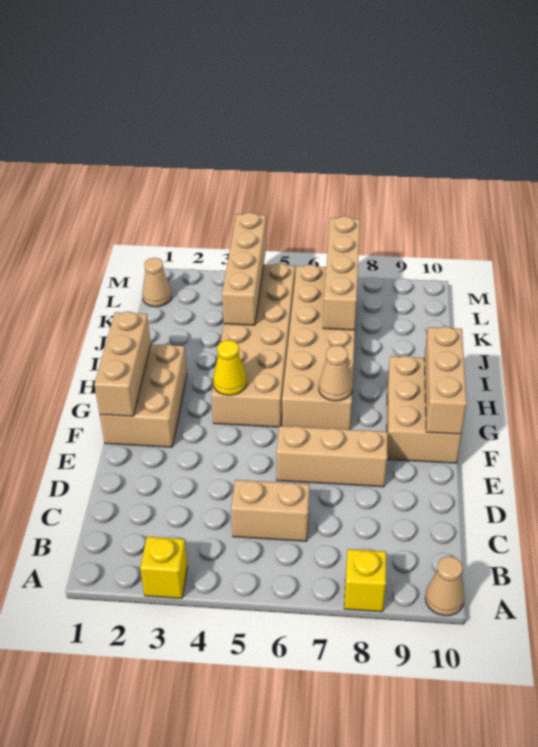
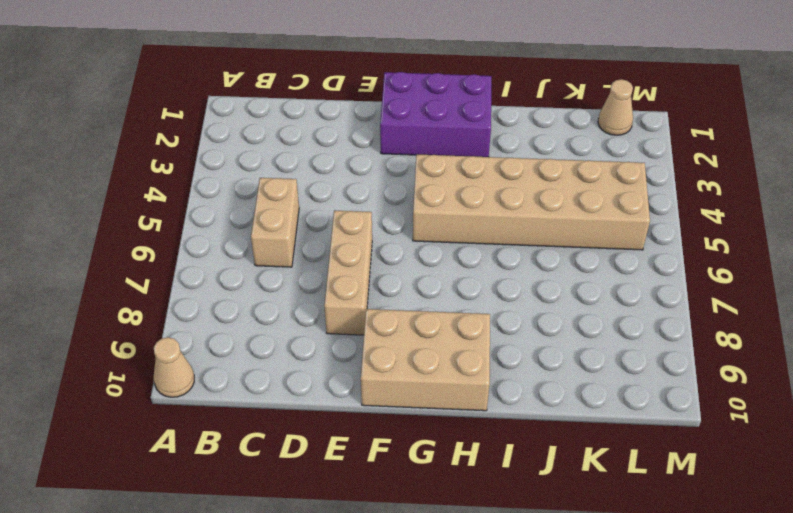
purple brick F1:H2 level 1 -> tan brick F1:H2 level 1
none -> yellow brick A3 level 1
none -> yellow brick A8 level 1
none -> tan brick G6:L7 level 1

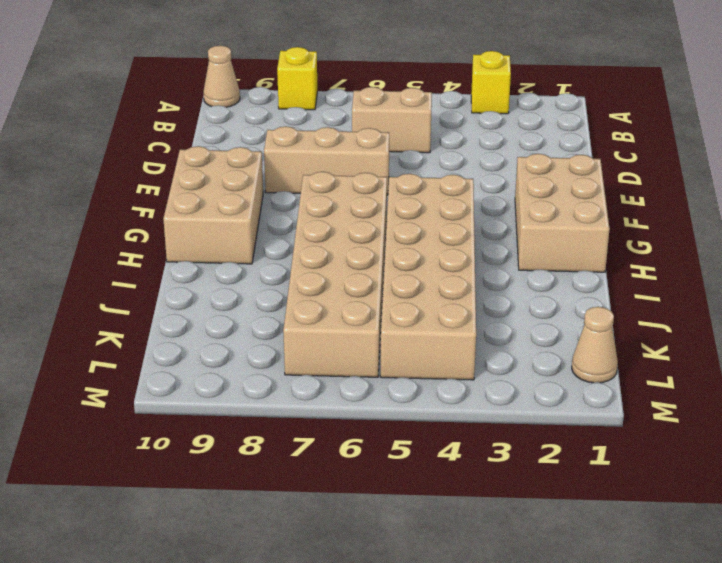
none -> tan brick F1:H1 level 2
none -> tan brick F10:H10 level 2
none -> yellow cone G4 level 2

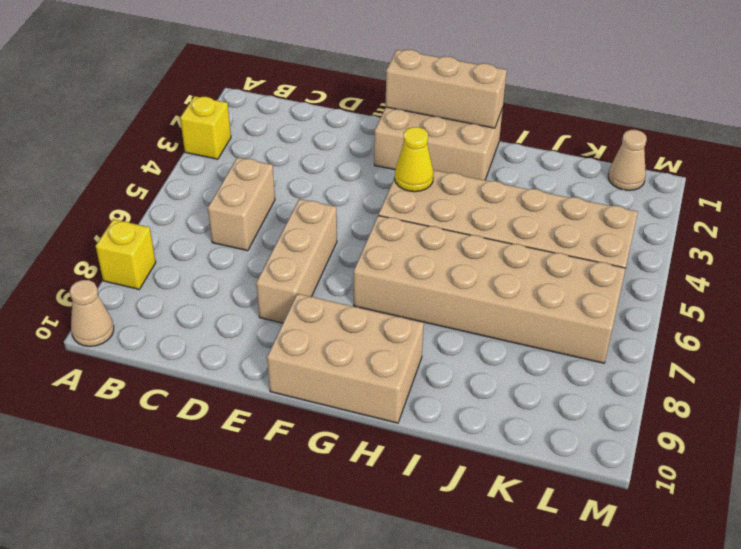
none -> tan brick F10:H10 level 2
none -> tan cone G7 level 2
none -> tan brick J4:M4 level 2

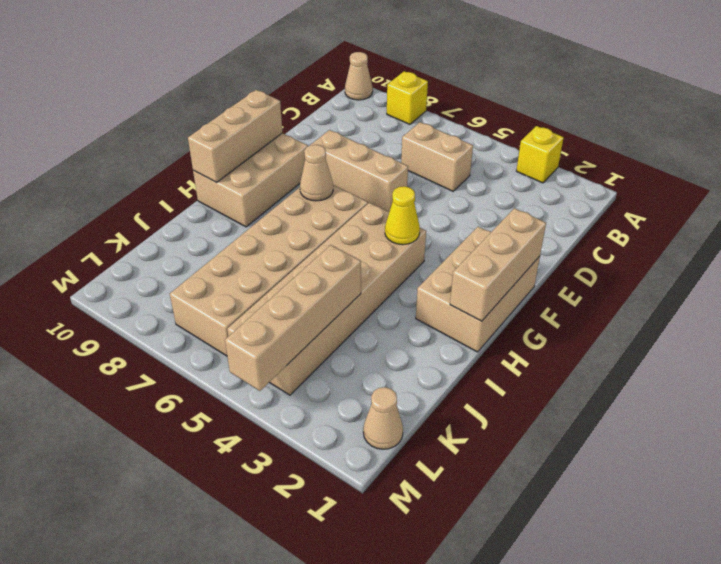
none -> tan brick J7:M7 level 2

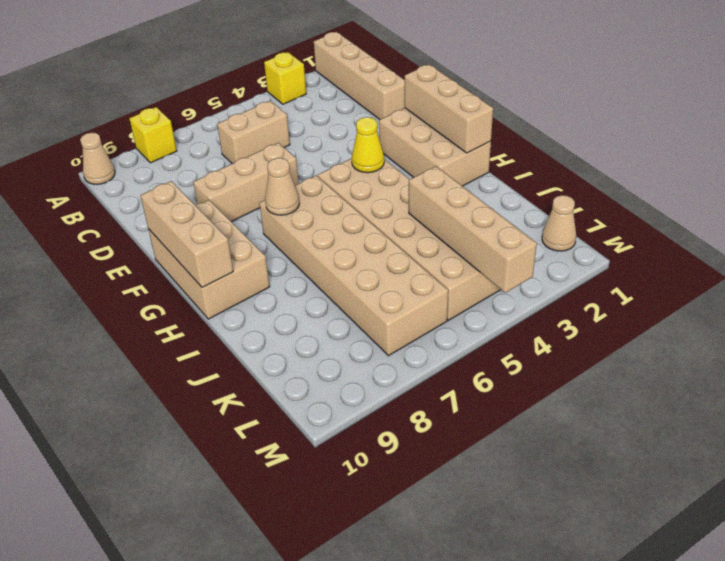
tan brick A1:D1 level 1 -> tan brick J7:M7 level 2

